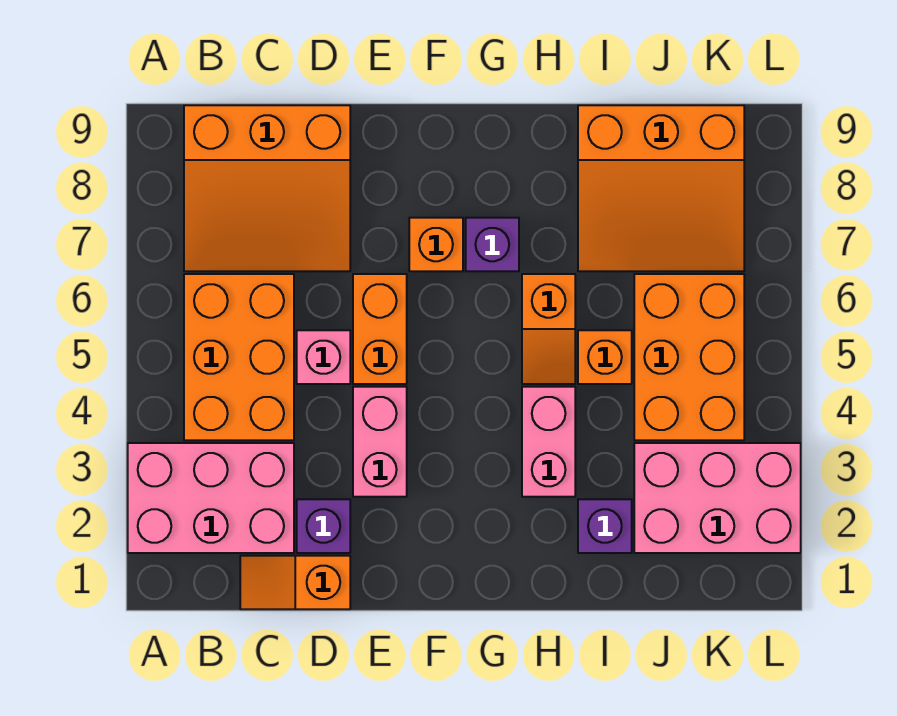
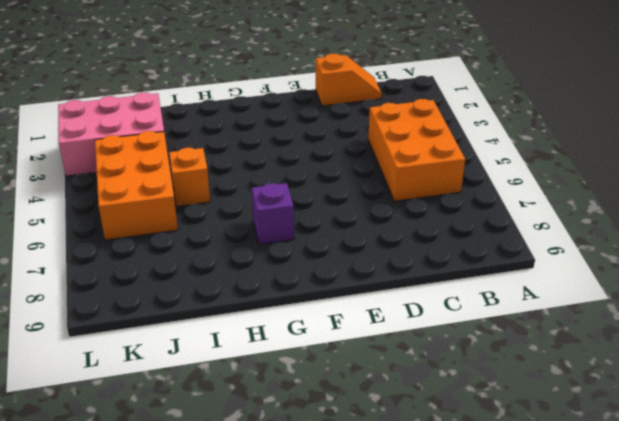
none -> pink brick A2:C3 level 1
none -> orange slope B7:D9 level 1 top 9
none -> purple brick D2 level 1

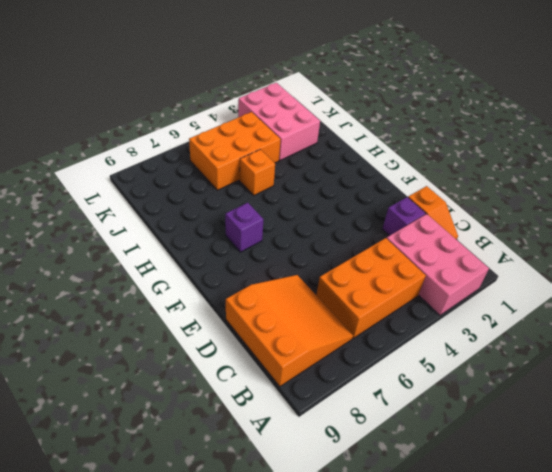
none -> pink brick D5 level 1
none -> pink brick E3:E4 level 1
none -> orange brick E5:E6 level 1

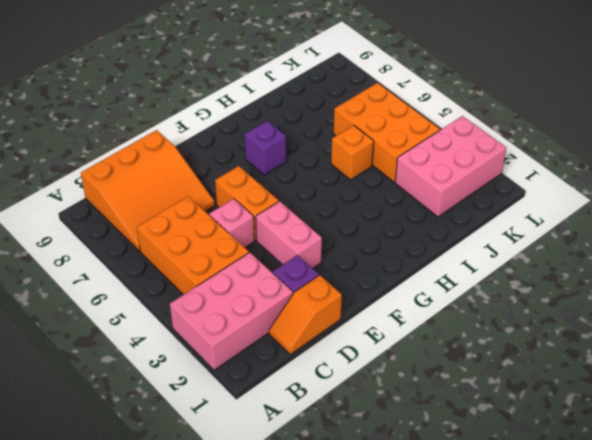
none -> orange brick F7 level 1
none -> pink brick H3:H4 level 1
none -> orange slope H5:H6 level 1 top 6

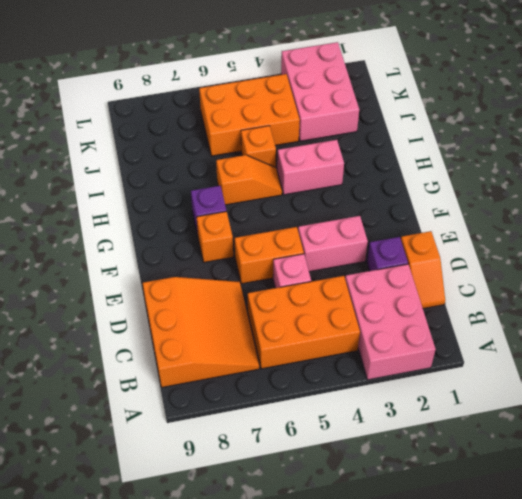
none -> purple brick I2 level 1
none -> orange slope I7:K9 level 1 top 9

